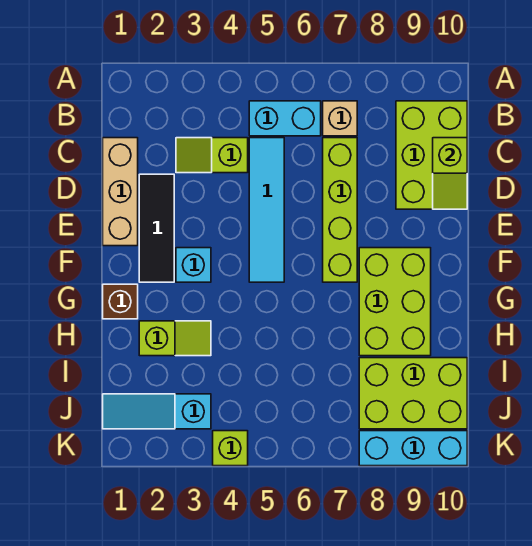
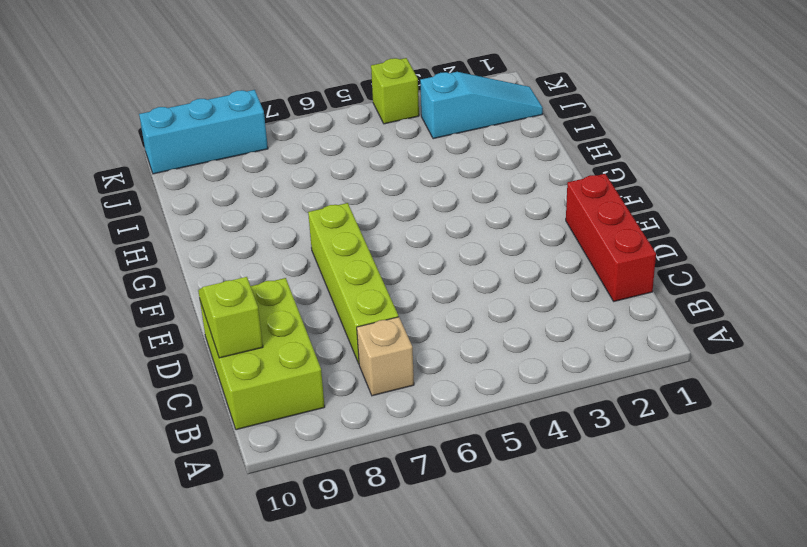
red brick C1:E1 level 1 -> tan brick C1:E1 level 1
none -> cyan brick B5:B6 level 1
none -> lime slope C3:C4 level 1 top 4
none -> cyan tile C5:F5 level 1

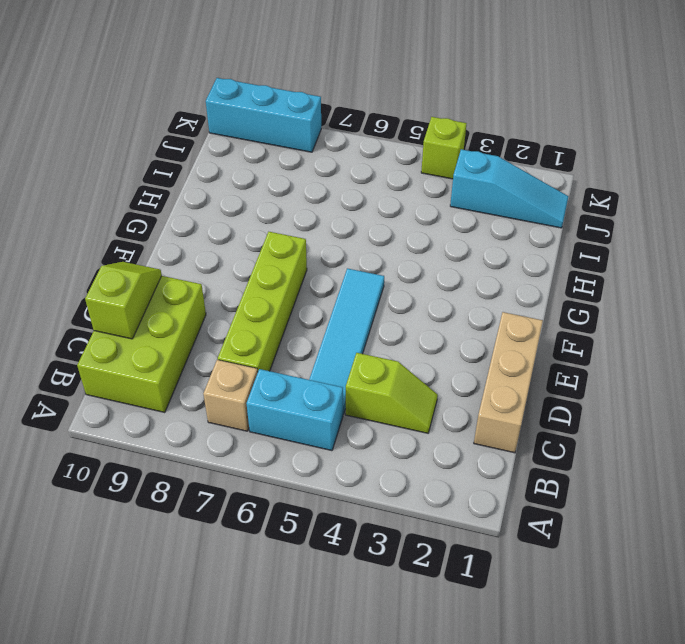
none -> black tile D2:F2 level 1
none -> cyan brick F3 level 1
none -> lime brick F8:H9 level 1

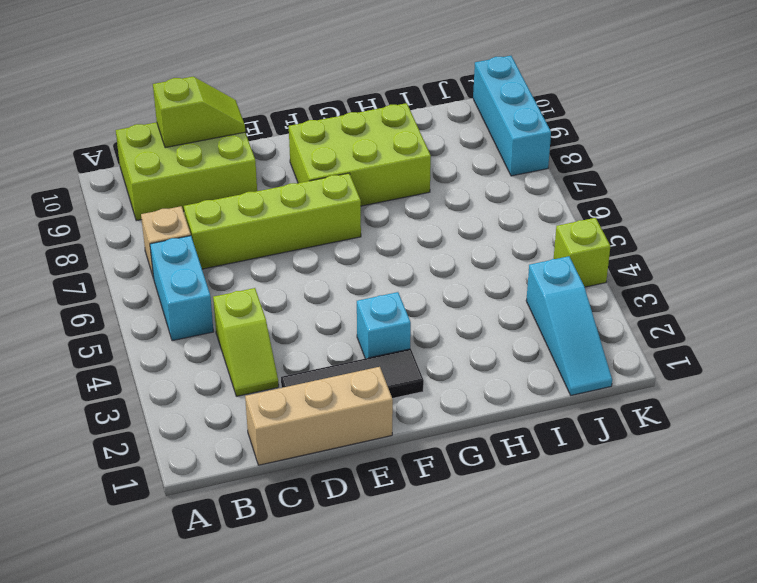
none -> cyan tile C5:F5 level 1
none -> brown brick G1 level 1
none -> lime slope H2:H3 level 1 top 2

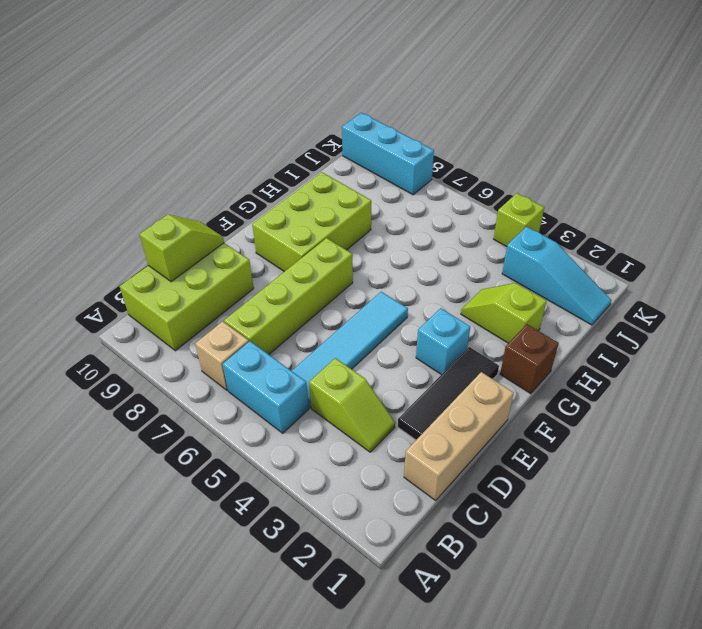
none -> lime brick I8:J10 level 1

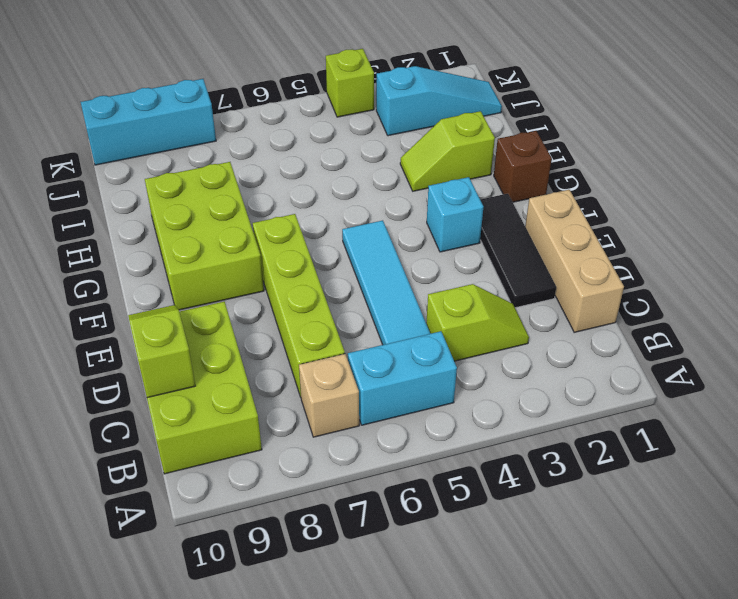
none -> lime brick I8:J10 level 1

